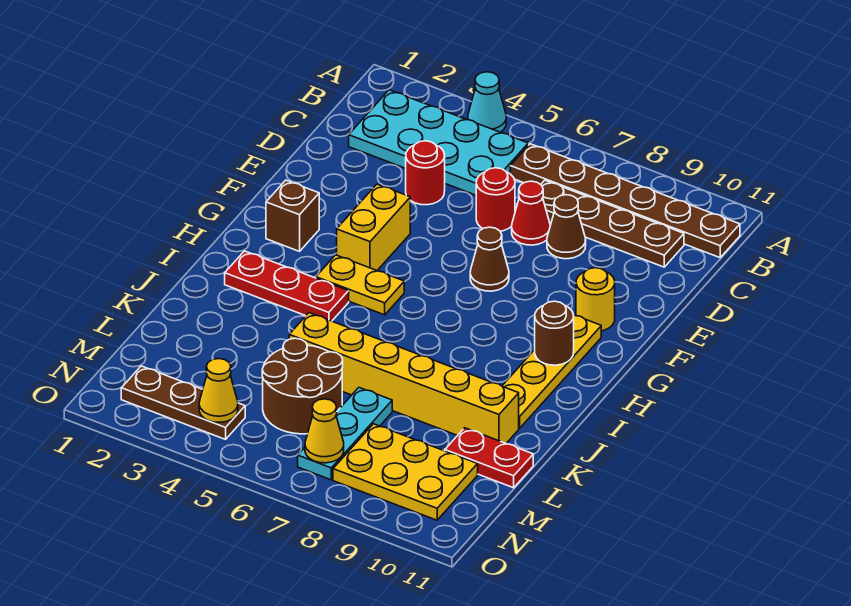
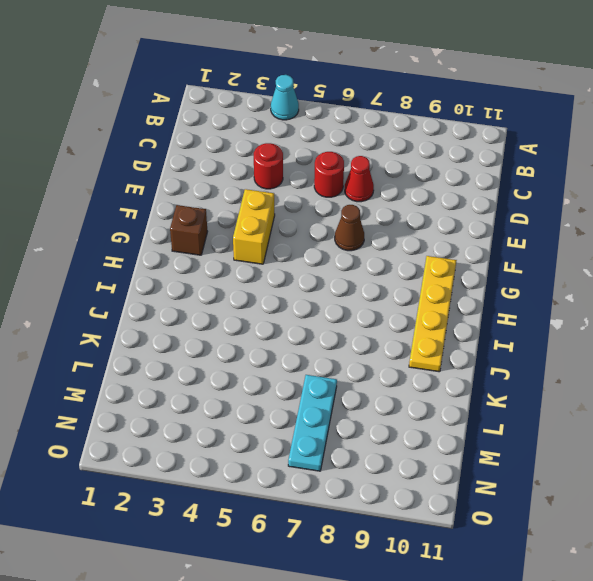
none -> cyan plate B2:C5 level 1
none -> brown plate B6:B11 level 1
none -> brown plate C7:C10 level 1

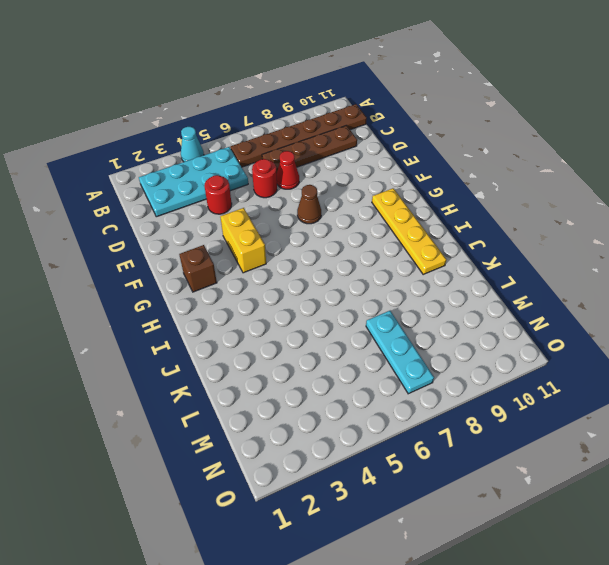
none -> brown cone D8 level 1
none -> yellow round brick F10 level 1
none -> yellow plate H4:H5 level 1

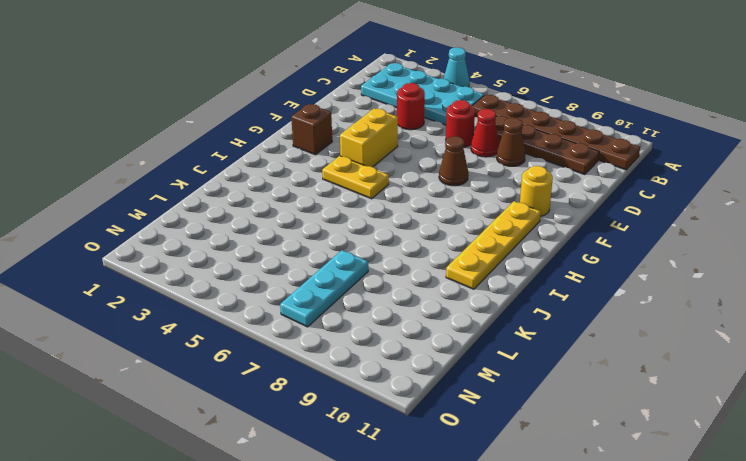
none -> red plate I2:I4 level 1
none -> yellow brick K5:K10 level 1
none -> brown round brick L5:M6 level 1

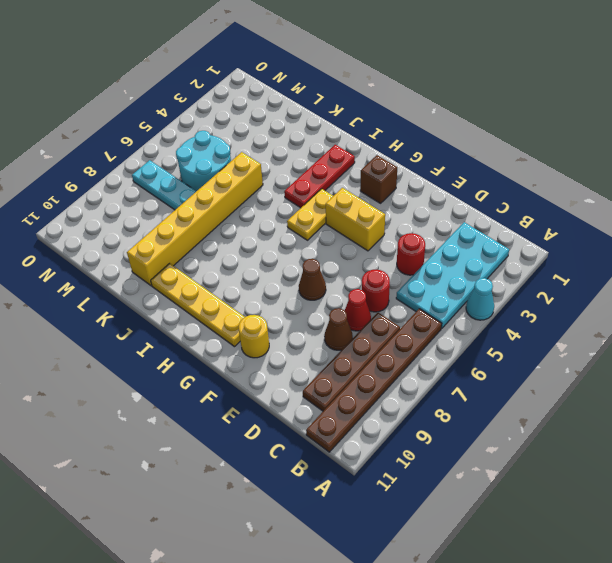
cyan round brick L5:M6 level 1 -> brown round brick L5:M6 level 1
none -> red plate L10:L11 level 1
none -> yellow plate M8:N10 level 1
none -> brown plate N2:N4 level 1

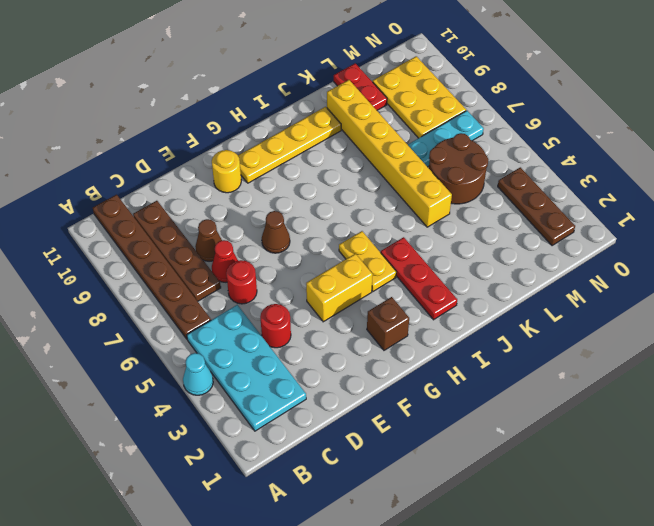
none -> brown round brick H10 level 2
none -> yellow cone N4 level 2
none -> yellow cone N7 level 2

